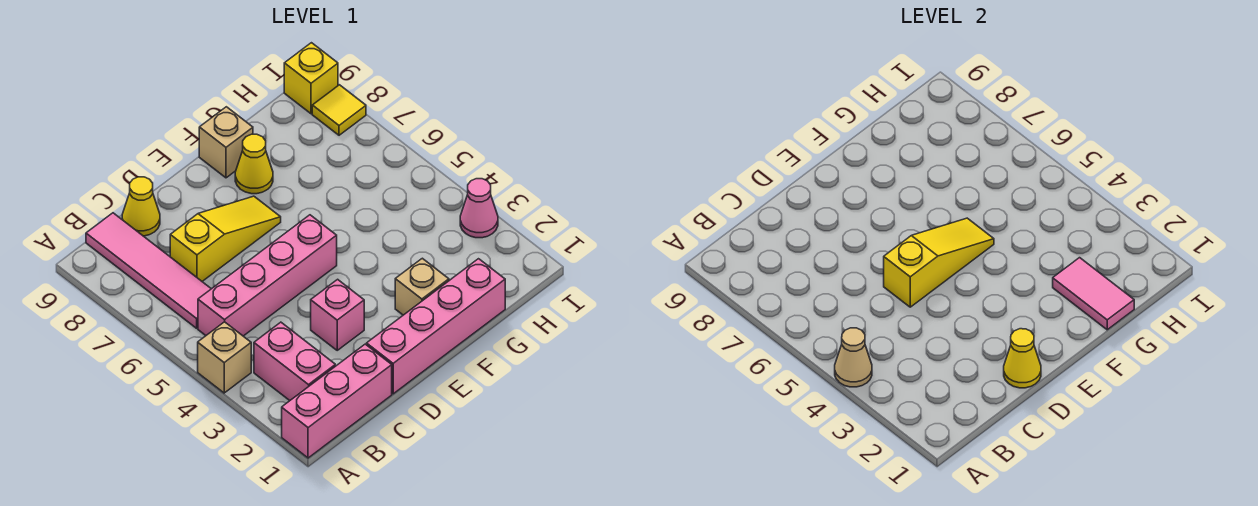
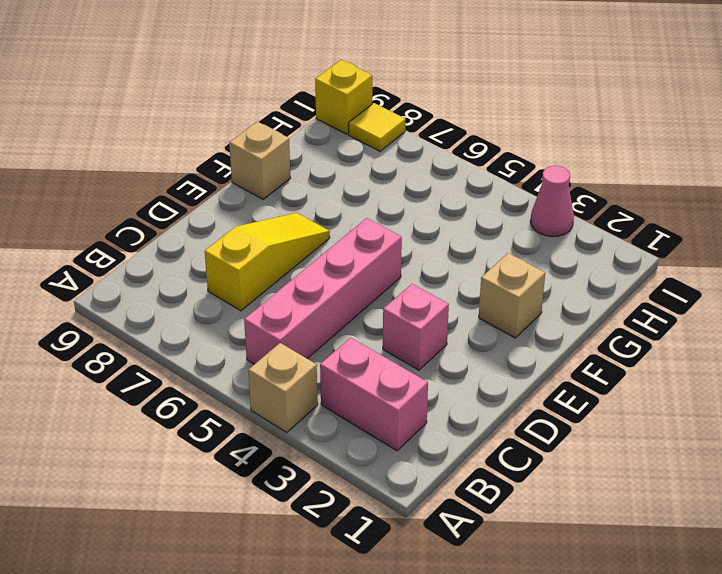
none -> pink brick A1:C1 level 1
none -> pink tile B6:B9 level 1
none -> yellow cone C9 level 1

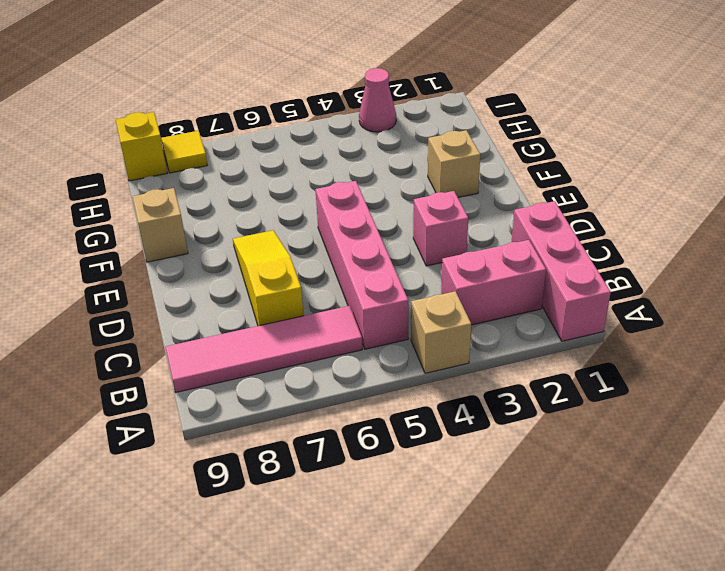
none -> yellow cone C9 level 1
none -> pink brick D1:G1 level 1
none -> yellow cone F8 level 1

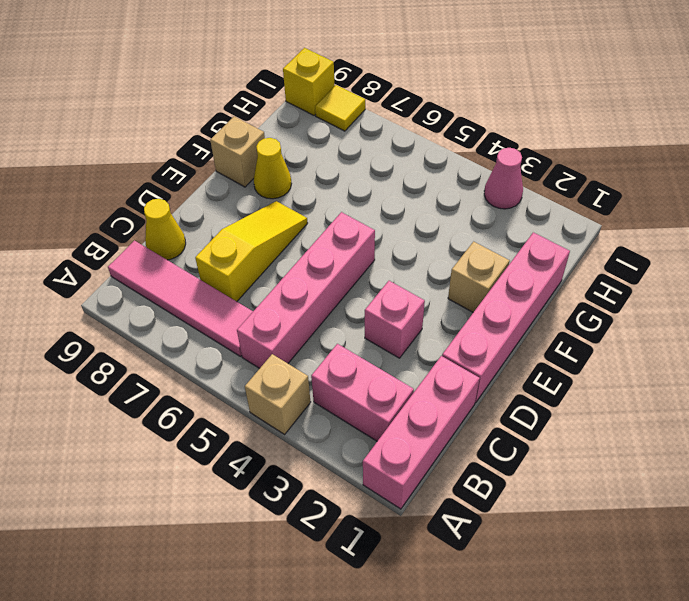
none -> tan cone A4 level 2
none -> yellow cone D1 level 2
none -> yellow slope D5:F5 level 2 top D

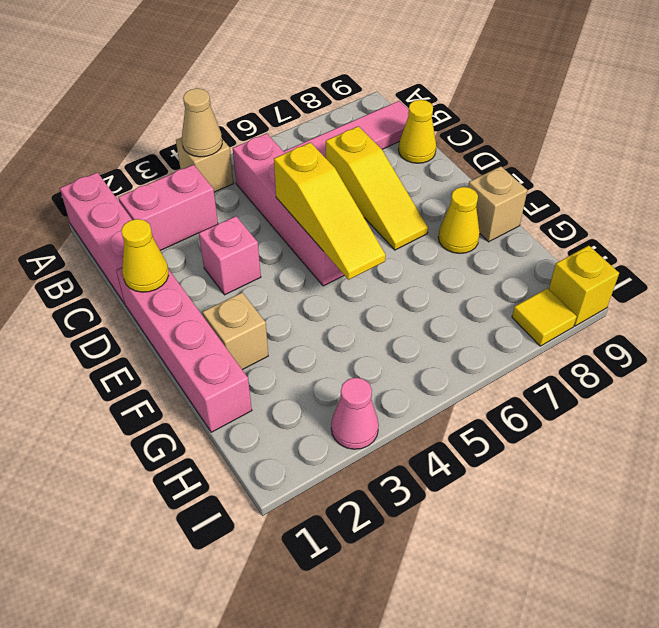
none -> pink tile G1:G2 level 2

